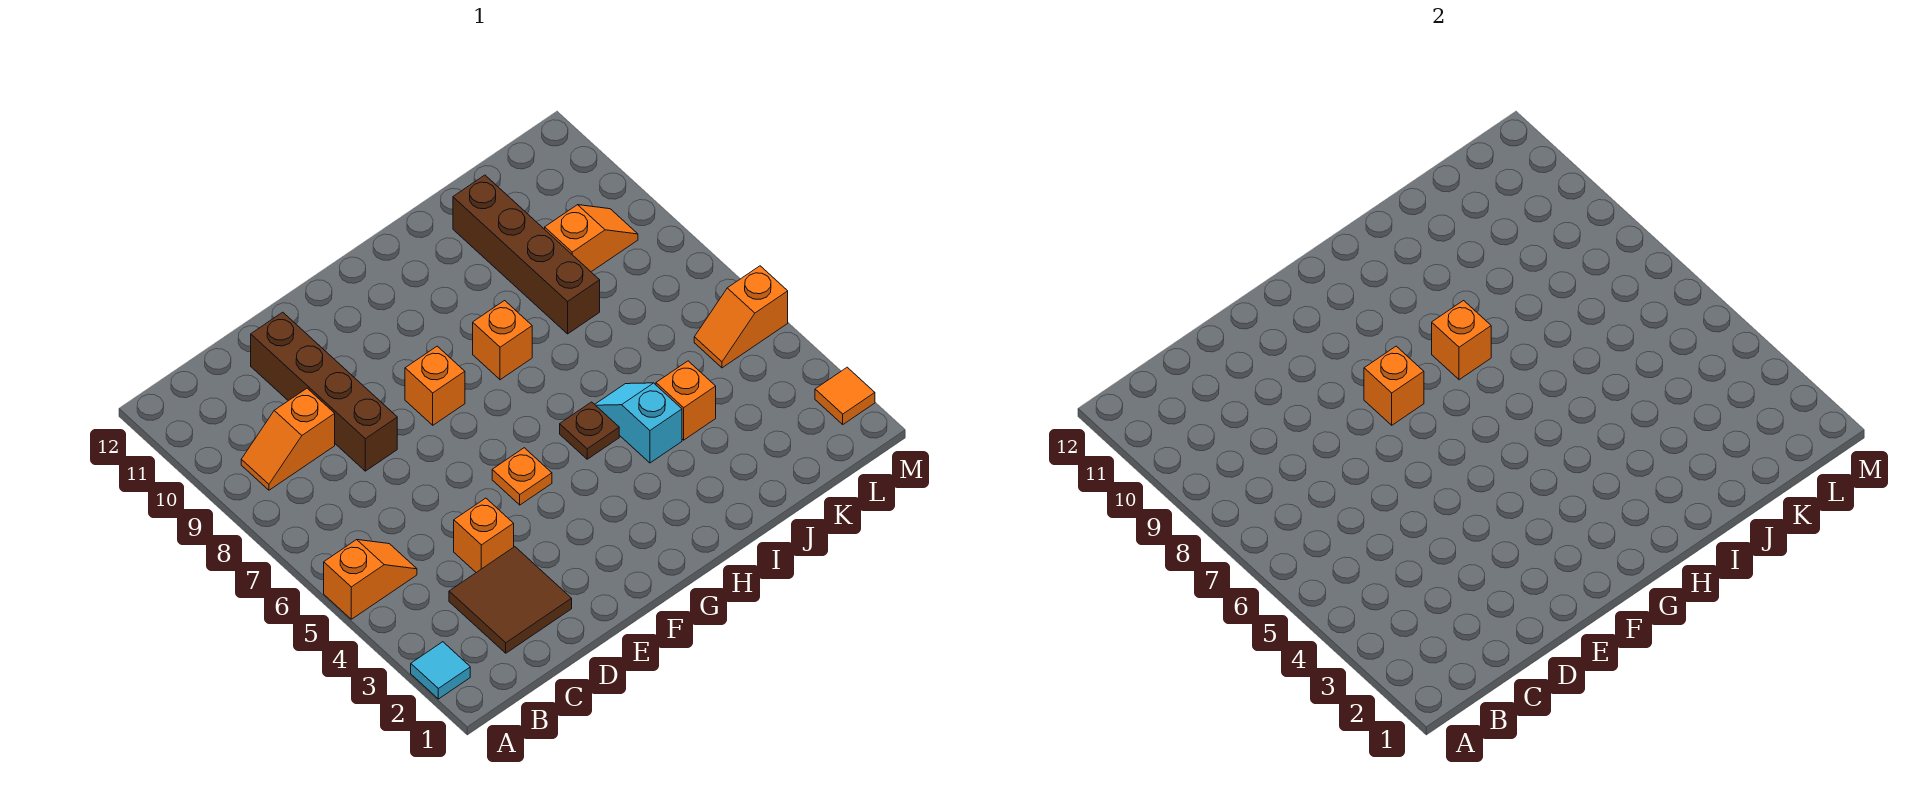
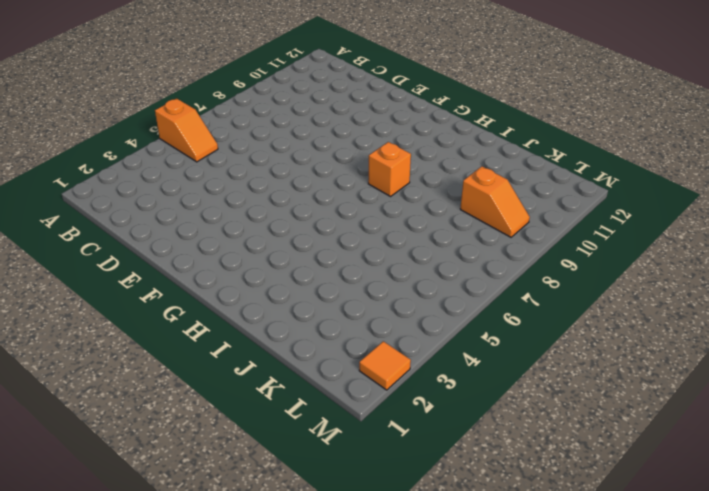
none -> cyan tile A2 level 1
none -> orange slope B9:C9 level 1 top C
none -> brown tile C2:D3 level 1

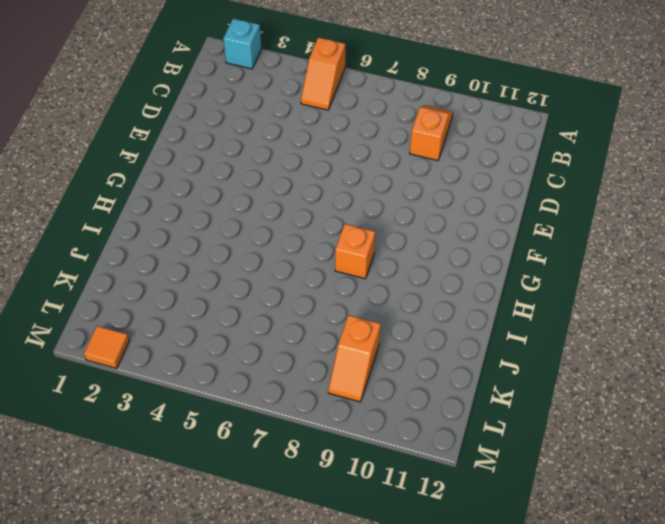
cyan brick A2 level 1 -> cyan tile A2 level 1
none -> brown tile C2:D3 level 1
none -> orange brick D4 level 1
none -> brown brick D8:D11 level 1

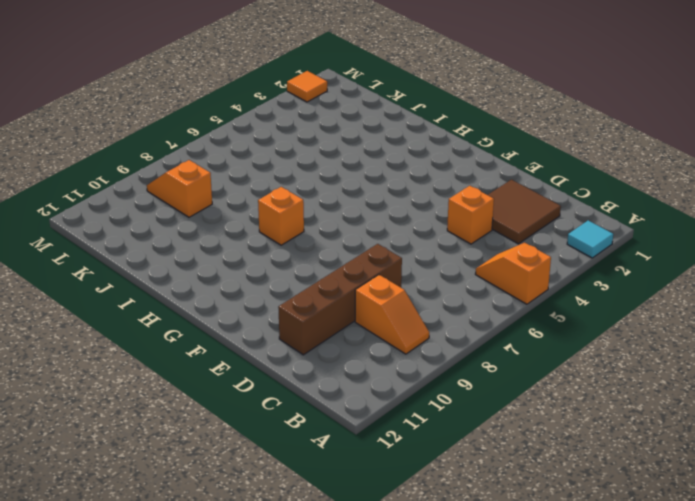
none -> orange plate F5 level 1
none -> orange brick F8 level 1
none -> brown plate H5 level 1

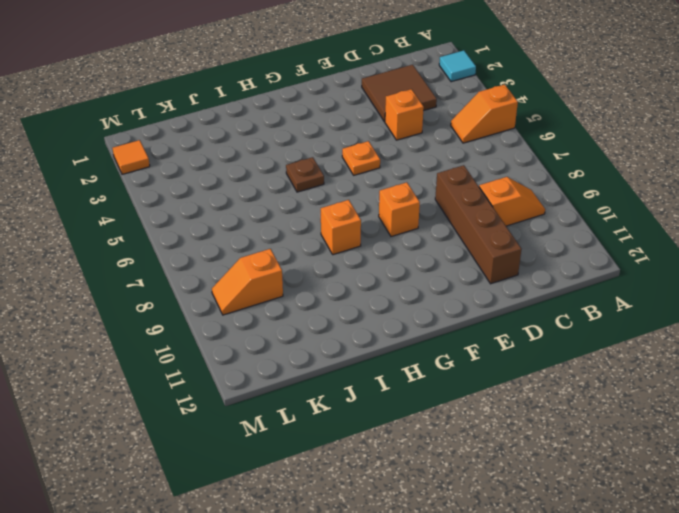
none -> cyan slope I4:I5 level 1 top 4
none -> orange brick J4 level 1
none -> brown brick J8:J11 level 1

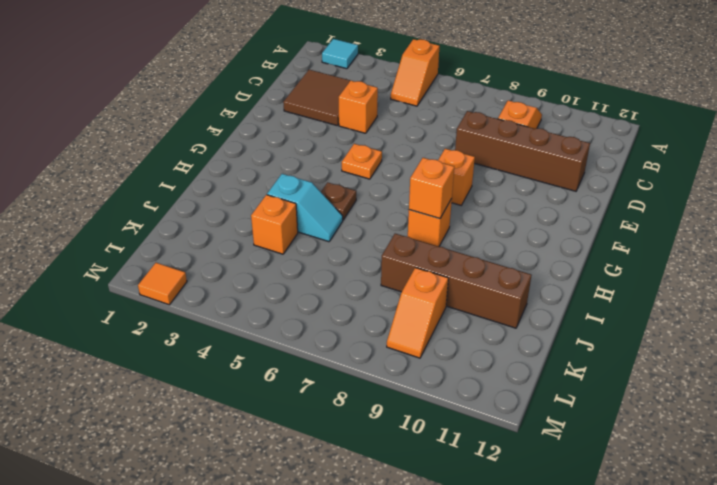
none -> orange slope L5:M5 level 1 top M
none -> orange brick F8 level 2

